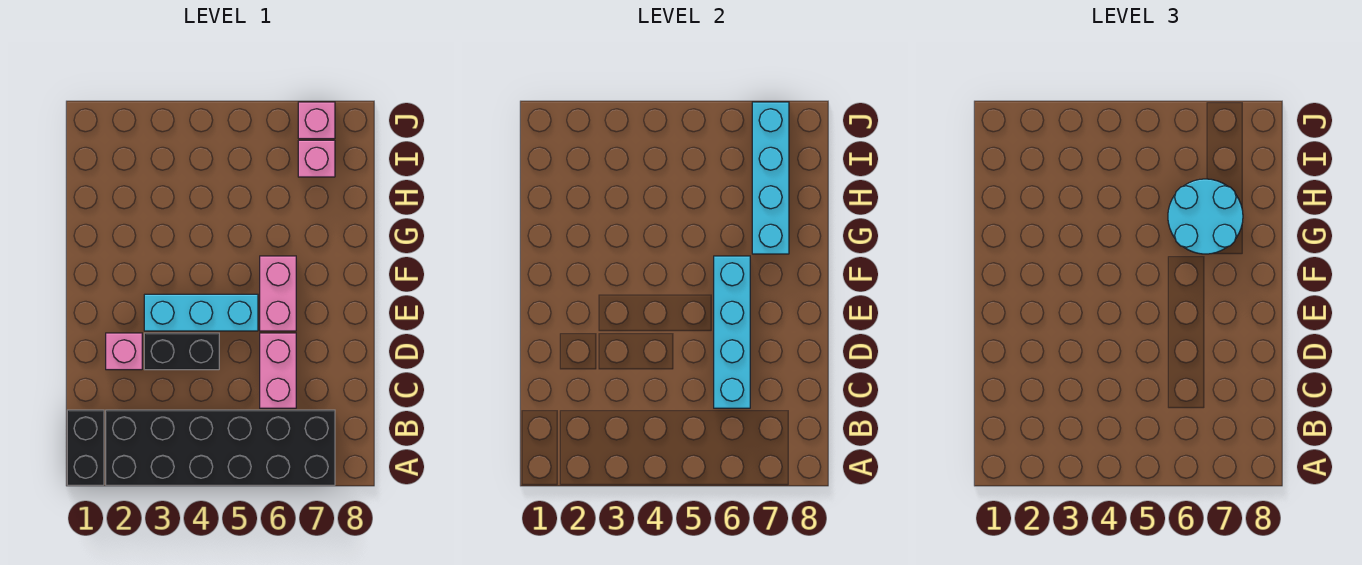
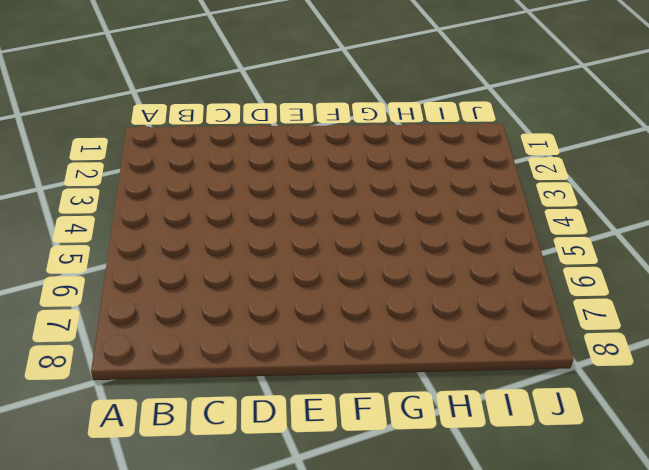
none -> black brick A1:B1 level 1
none -> black brick A2:B7 level 1
none -> pink brick C6:D6 level 1

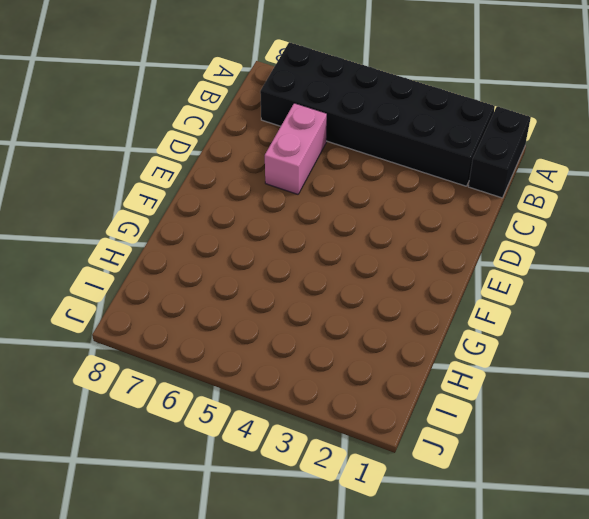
none -> pink brick D2 level 1
none -> black brick D3:D4 level 1
none -> cyan brick E3:E5 level 1

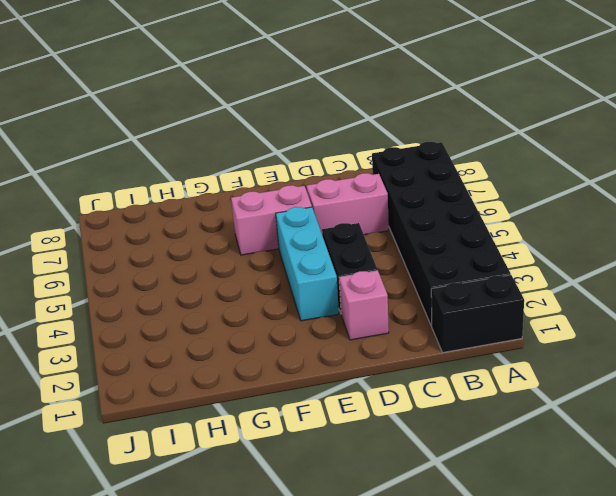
none -> pink brick I7 level 1
none -> pink brick J7 level 1
none -> cyan brick C6:F6 level 2

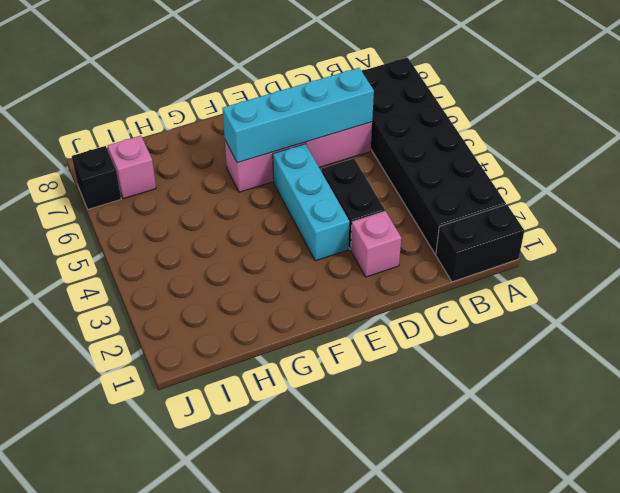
black brick J7 level 1 -> pink brick J7 level 1
none -> cyan brick G7:J7 level 2
none -> cyan round brick G6:H7 level 3

